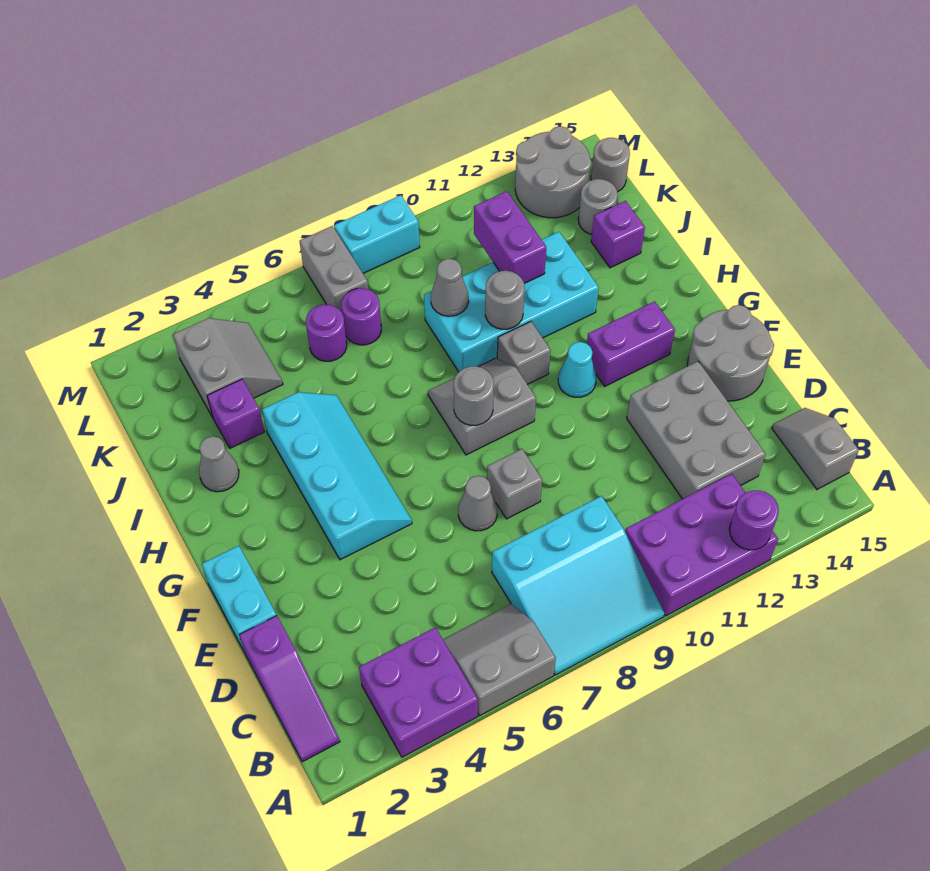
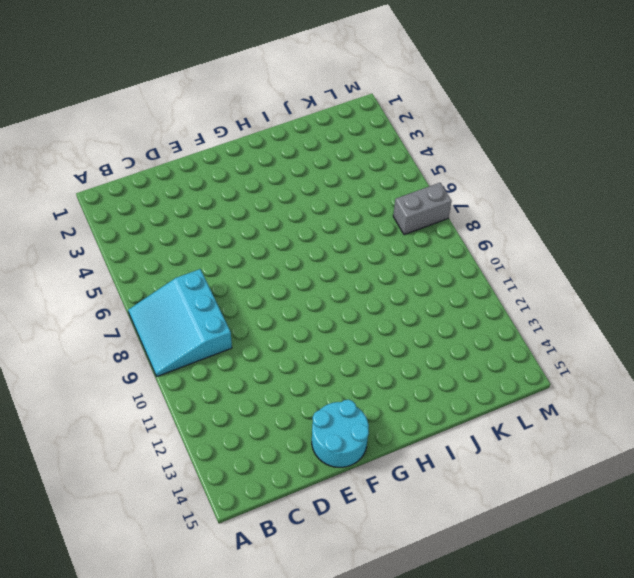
cyan round brick E14:F15 level 1 -> grey round brick E14:F15 level 1
none -> purple brick A3:B4 level 1
none -> grey slope A5:B6 level 1 top A
none -> purple brick A10:B12 level 1
none -> purple slope B1:D1 level 1 top D

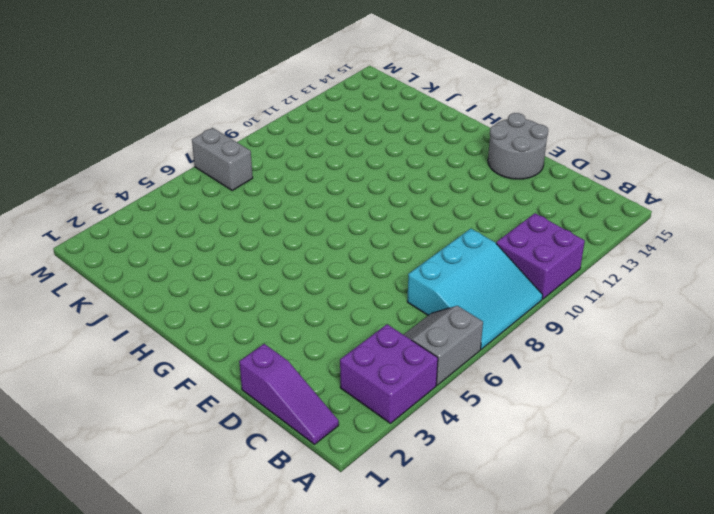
purple brick A10:B11 level 1 -> purple brick A10:B12 level 1
none -> grey slope B15:C15 level 1 top B
none -> grey brick C12:E13 level 1
none -> cyan brick E1:F1 level 1
none -> grey cone E7 level 1

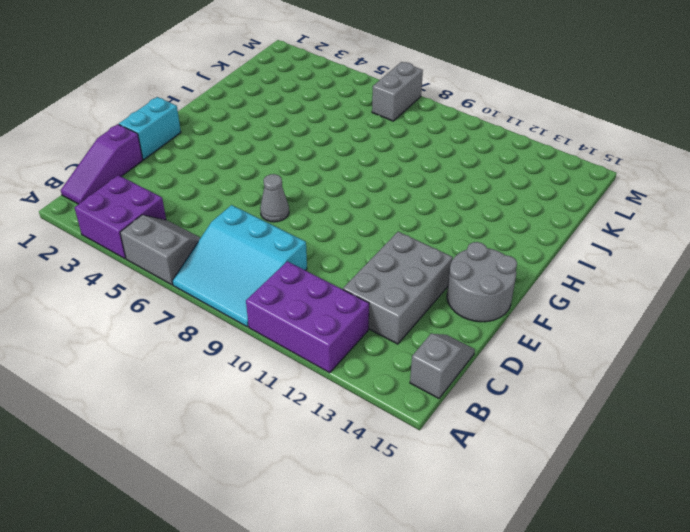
none -> grey brick E8 level 1
none -> cyan slope F4:I5 level 1 top 4
none -> grey slope G8:H9 level 1 top G
none -> cyan cone G11 level 1

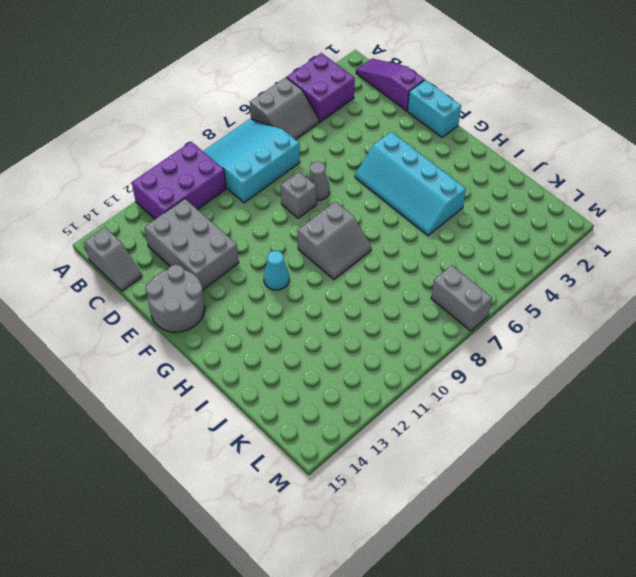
none -> purple brick G12:G13 level 1
none -> grey brick H10 level 1
none -> grey cone I2 level 1
none -> cyan brick I9:J12 level 1

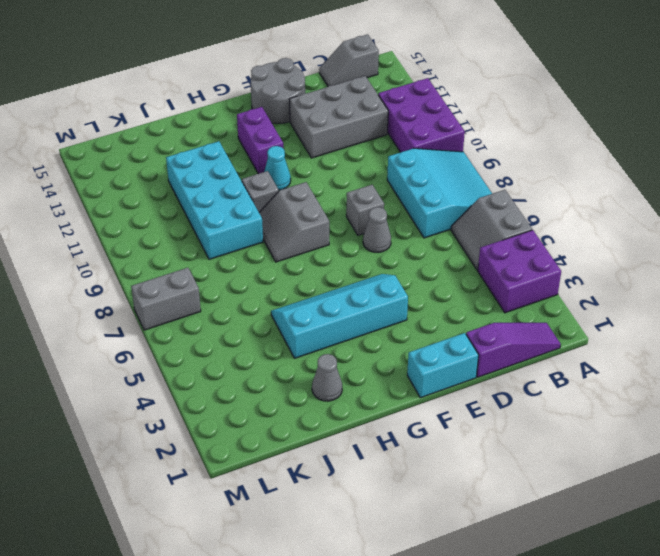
none -> purple brick J3 level 1
none -> purple brick J14 level 1
none -> grey slope K3:L4 level 1 top 3
none -> purple round brick K6 level 1

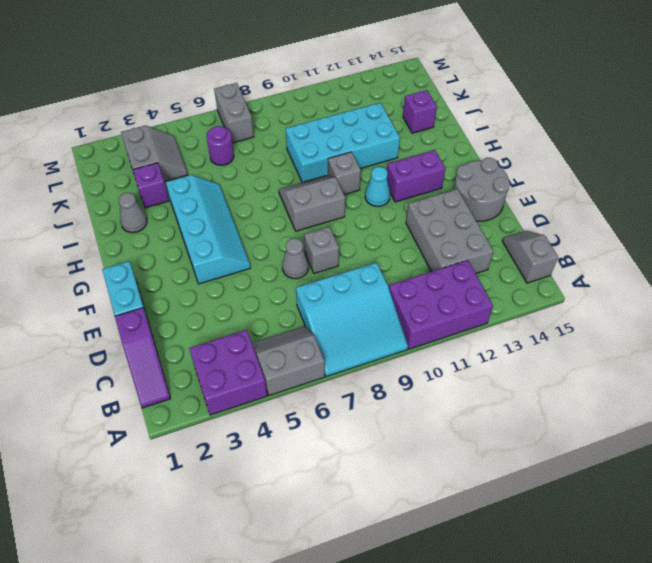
none -> purple round brick K7 level 1
none -> grey round brick K14 level 1
none -> grey round brick L13:M14 level 1
none -> grey round brick L15 level 1

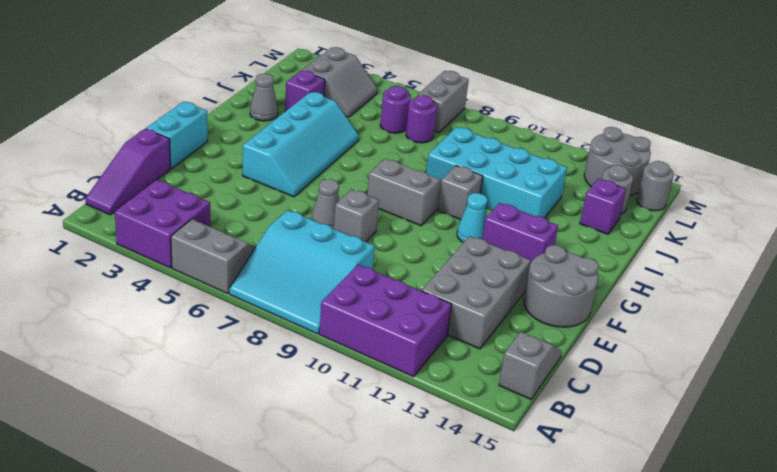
none -> cyan brick M8:M9 level 1
none -> purple round brick A12 level 2
none -> grey round brick G8 level 2
none -> grey round brick I10 level 2

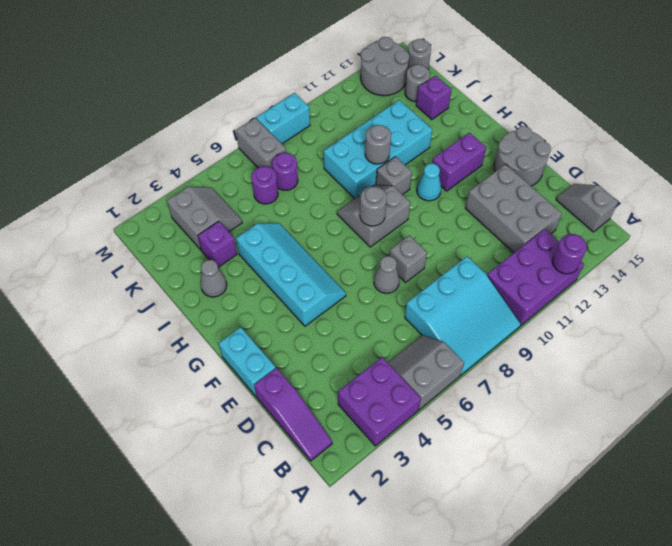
none -> grey cone J9 level 2
none -> purple brick J11:K11 level 2

